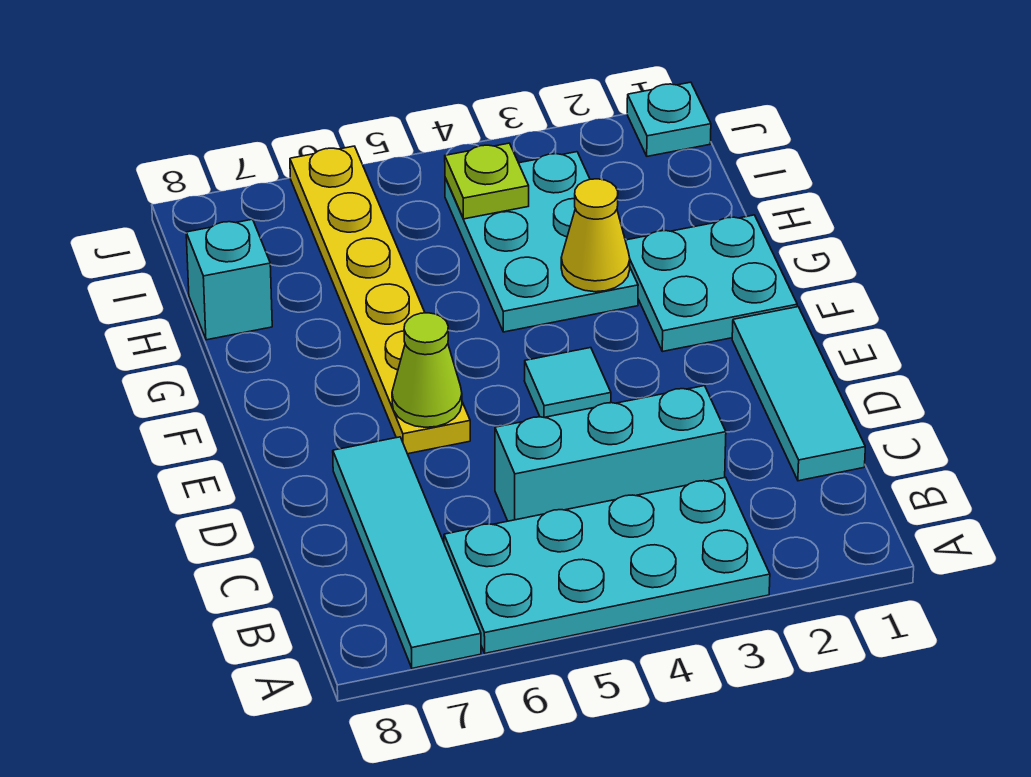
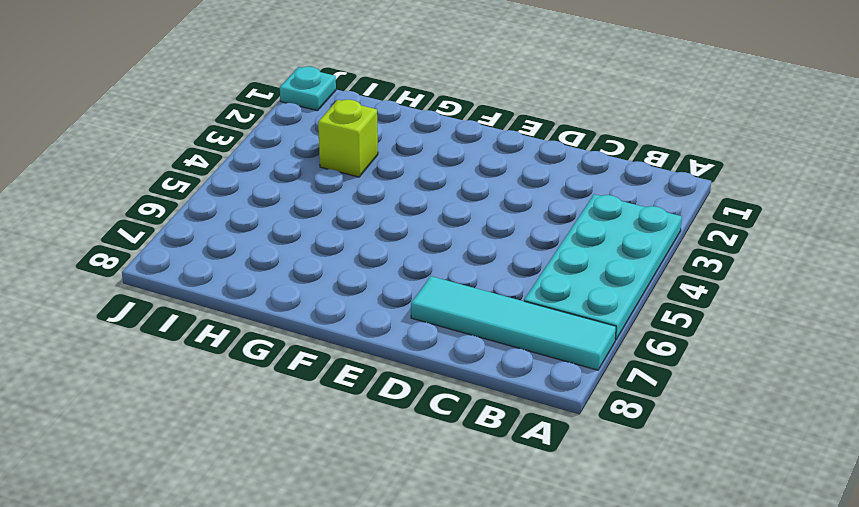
lime brick H3 level 1 -> cyan plate G3:I4 level 1
none -> cyan tile C1:E1 level 1
none -> cyan brick C3:C5 level 1
none -> cyan tile E4 level 1

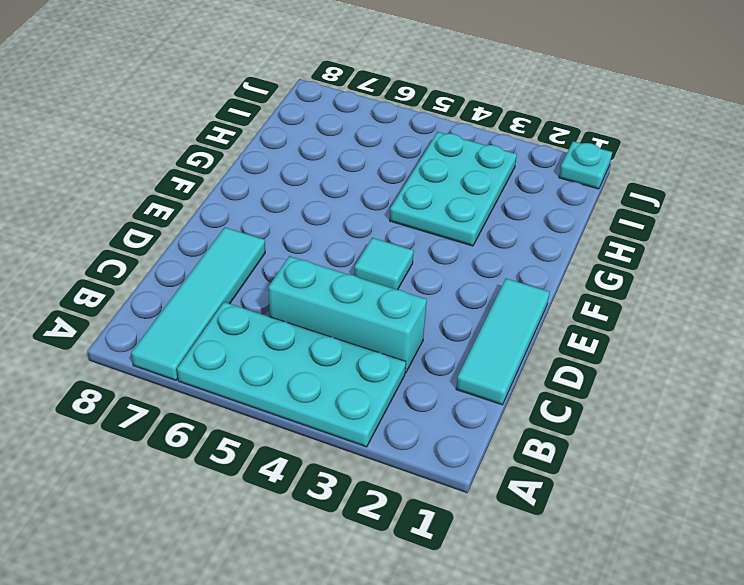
none -> yellow plate E6:J6 level 1
none -> cyan plate F1:G2 level 1
none -> cyan brick H8 level 1

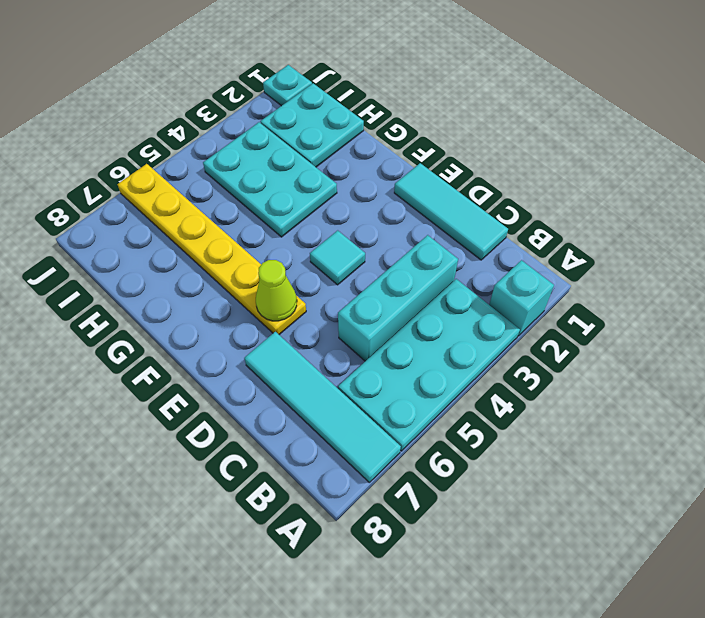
cyan brick A2 level 1 -> cyan brick H8 level 1
cyan plate H1:I2 level 1 -> cyan plate F1:G2 level 1
none -> yellow cone G3 level 2
none -> lime plate I4 level 2

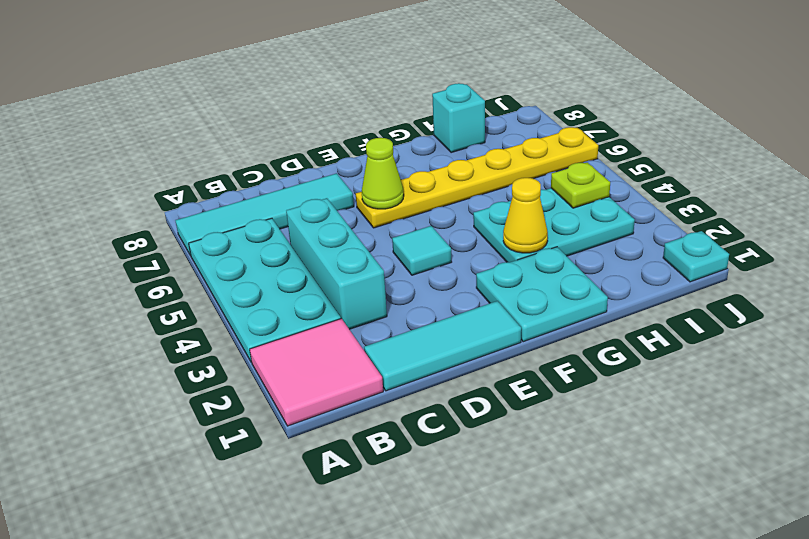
pink tile A1:B2 level 1 -> none

